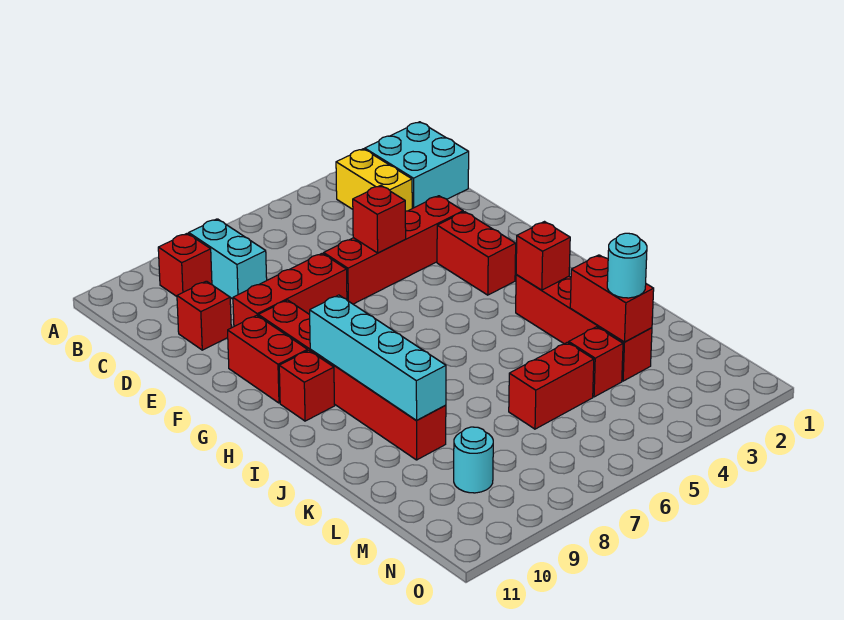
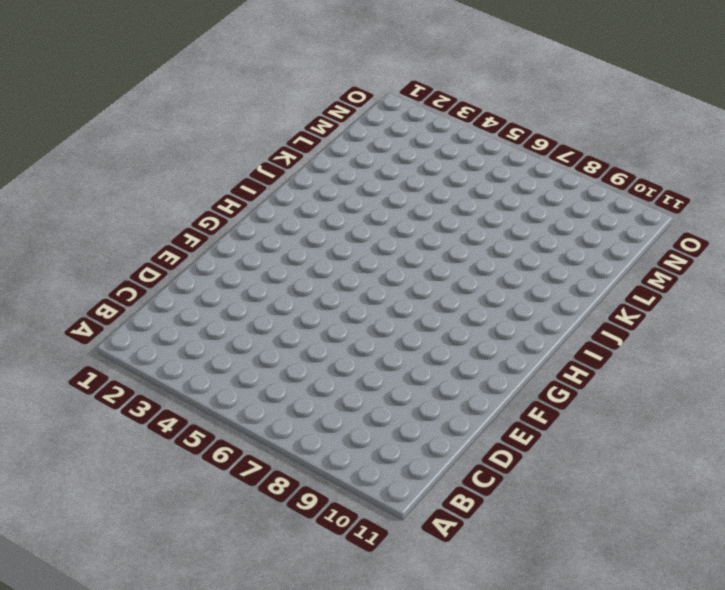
none -> cyan brick B1:C2 level 1
none -> yellow brick B3:C3 level 1
none -> cyan brick B8:C8 level 1

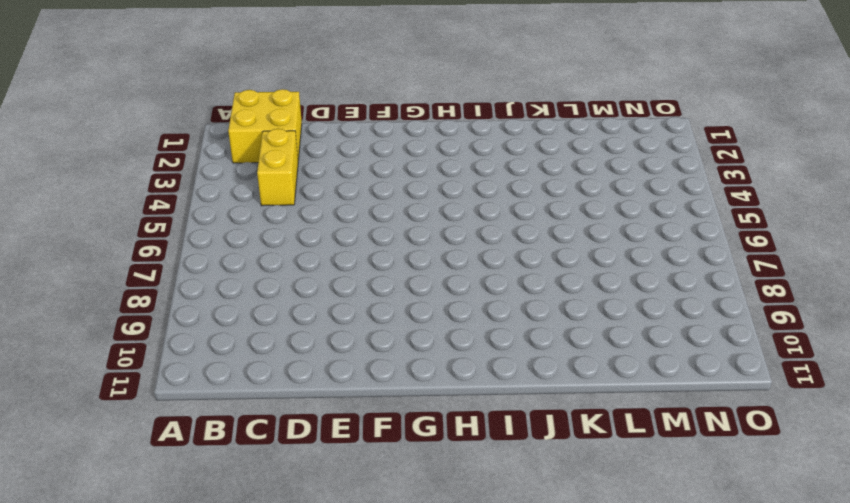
yellow brick B1:C2 level 1 -> cyan brick B1:C2 level 1
yellow brick C3:C4 level 1 -> yellow brick B3:C3 level 1
none -> cyan brick B8:C8 level 1
none -> red brick B9 level 1
none -> red brick D10 level 1

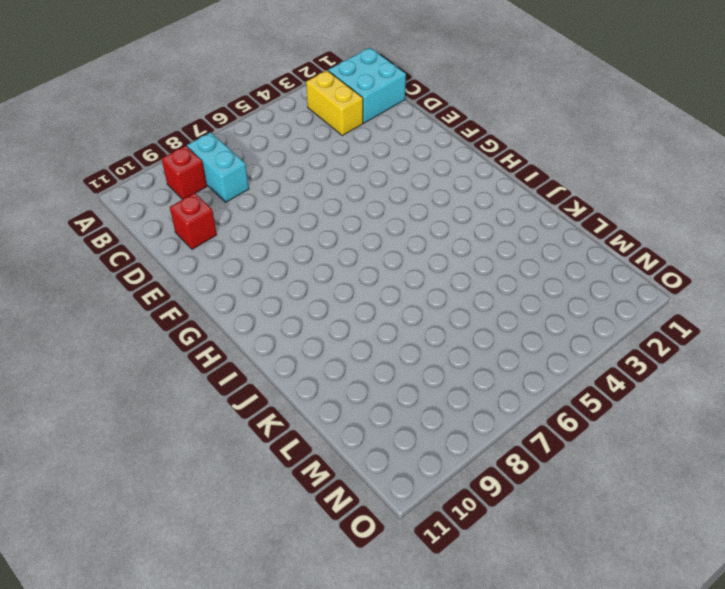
none -> red brick E3:E6 level 1
none -> red brick E7:E9 level 1
none -> red brick F3:G3 level 1

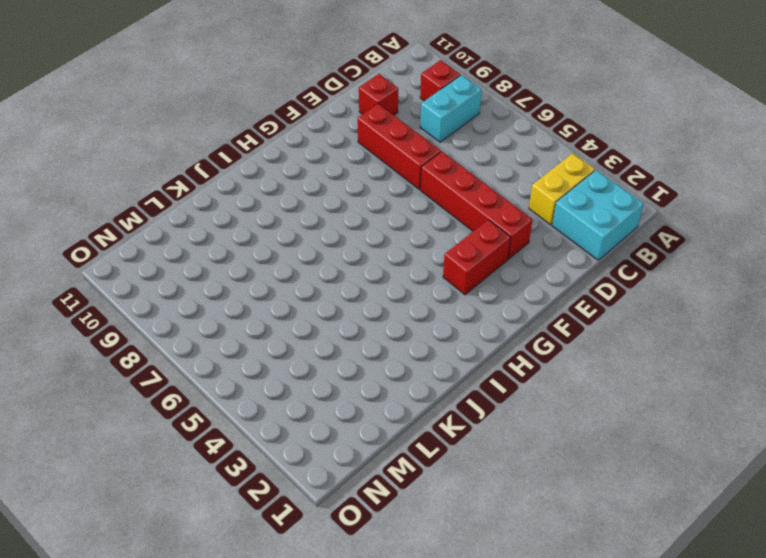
none -> red brick F9:K9 level 1
none -> red brick F10:G10 level 1
none -> red brick H10 level 1

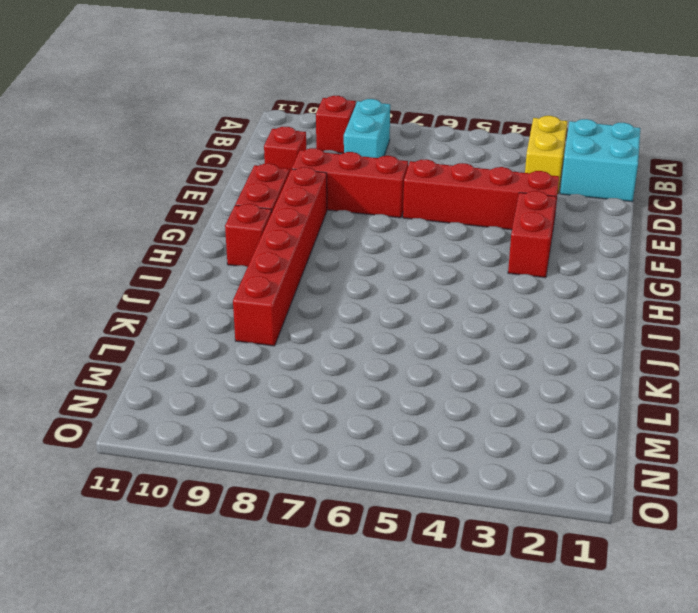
none -> red brick I3:L3 level 1
none -> red brick L4 level 1
none -> red brick L5:L6 level 1

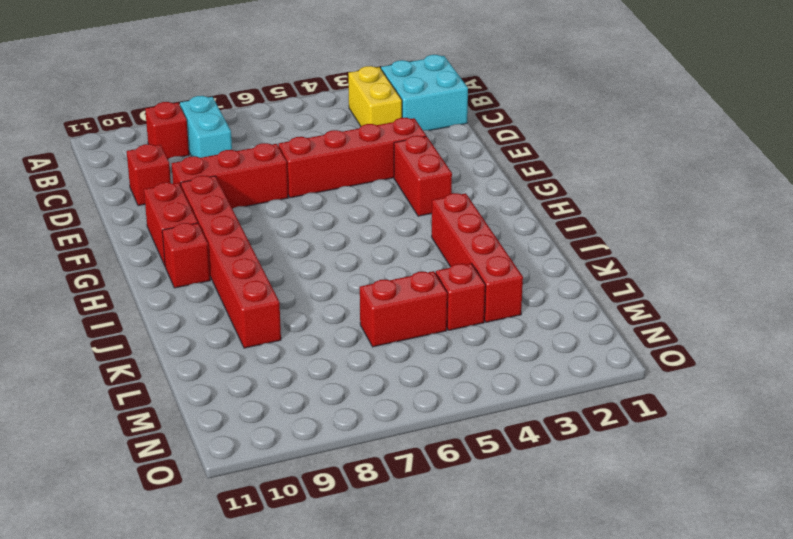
none -> cyan round brick M9 level 1
none -> red brick E5 level 2
none -> cyan brick H9:K9 level 2

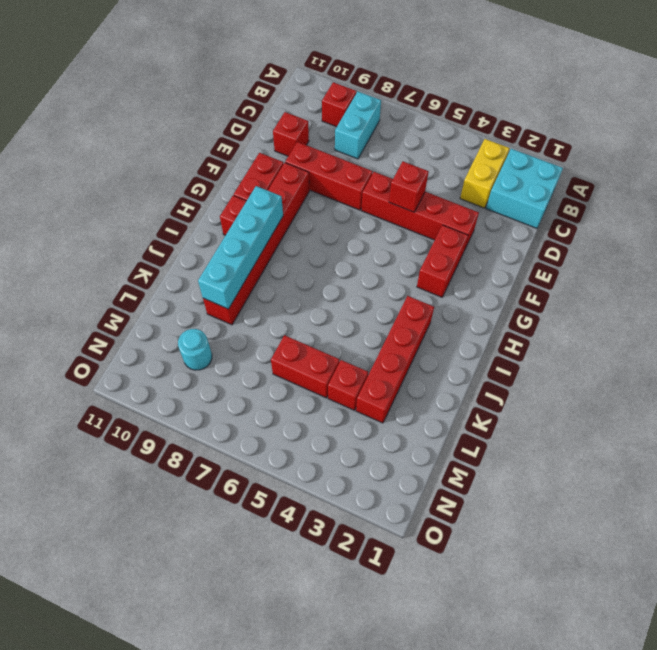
none -> red brick I3 level 2
none -> red brick K3:L3 level 2
none -> cyan round brick L3 level 3

